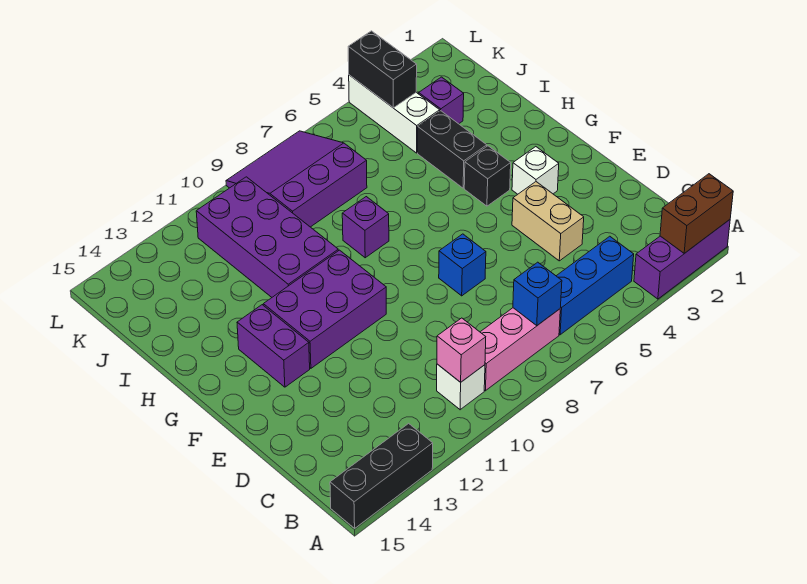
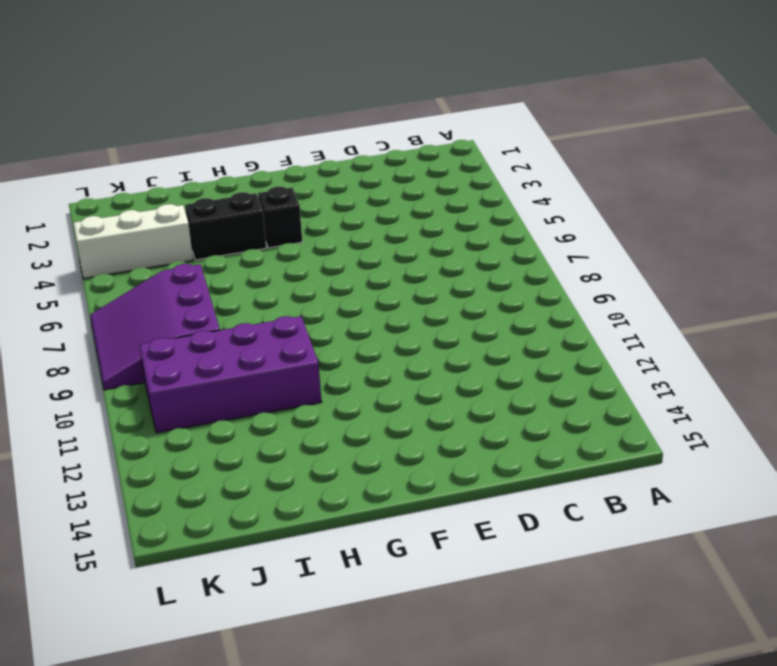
none -> purple brick A1:A3 level 1
none -> black brick A13:A15 level 1
none -> blue brick B4:B6 level 1

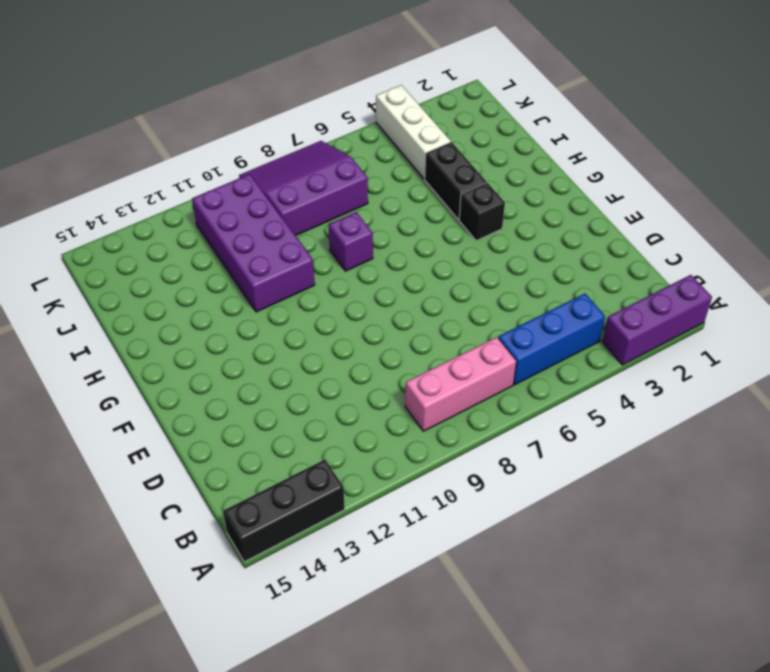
none -> white brick B10 level 1
none -> tan brick D4:E4 level 1
none -> blue brick E7 level 1

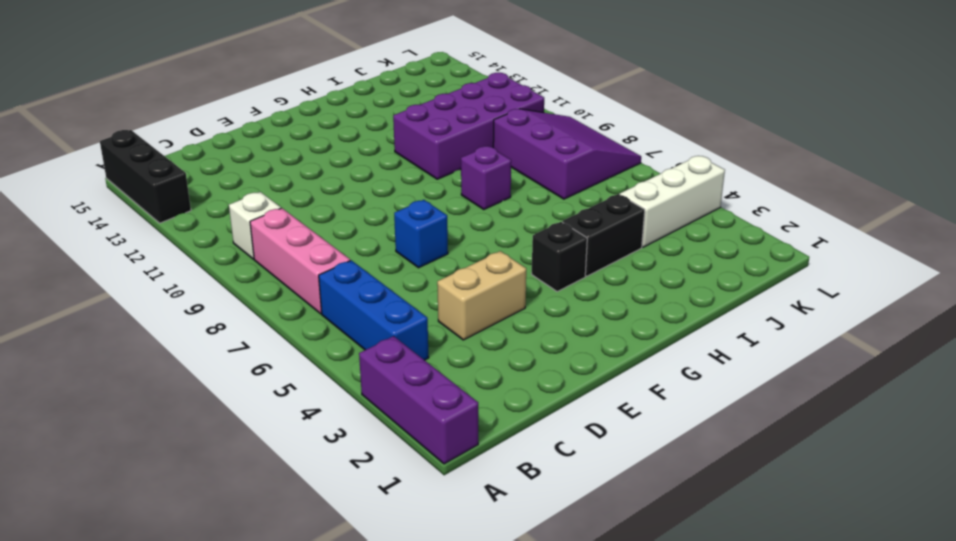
none -> white brick F3 level 1
none -> purple brick F10:G12 level 1
none -> purple brick F13:G13 level 1

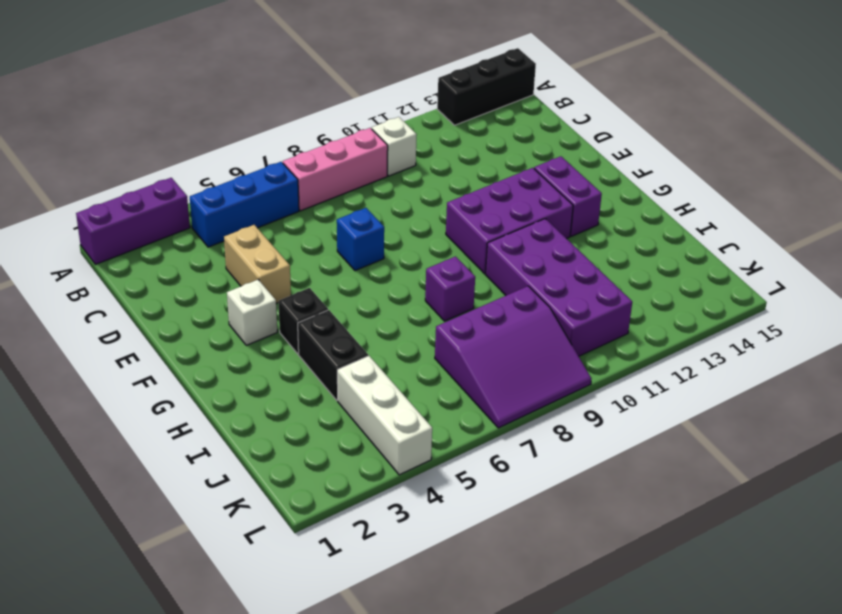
none -> purple brick J3 level 1
none -> brown brick A1:A2 level 2
none -> blue brick B7 level 2

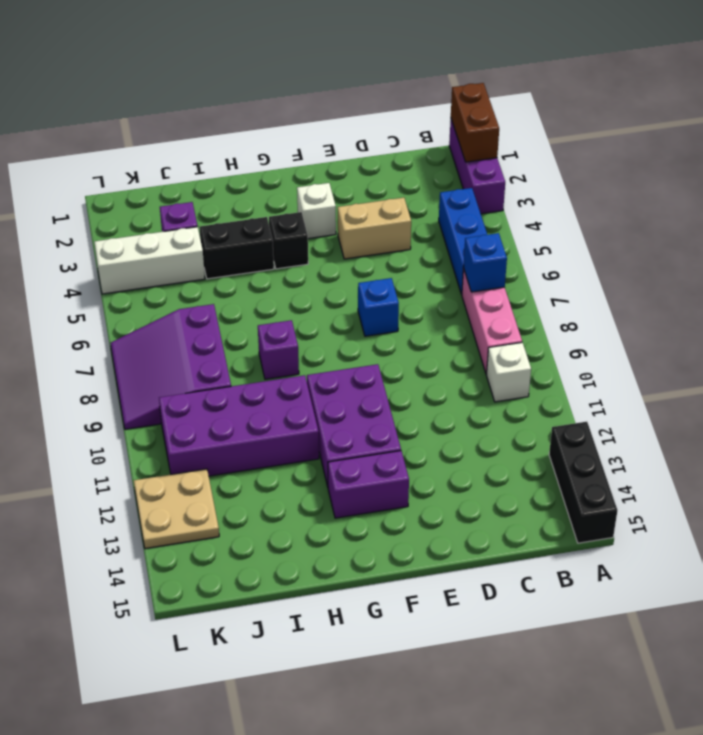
tan plate K12:L13 level 1 -> none
none -> pink brick B10 level 2
none -> black brick K4:L4 level 2

